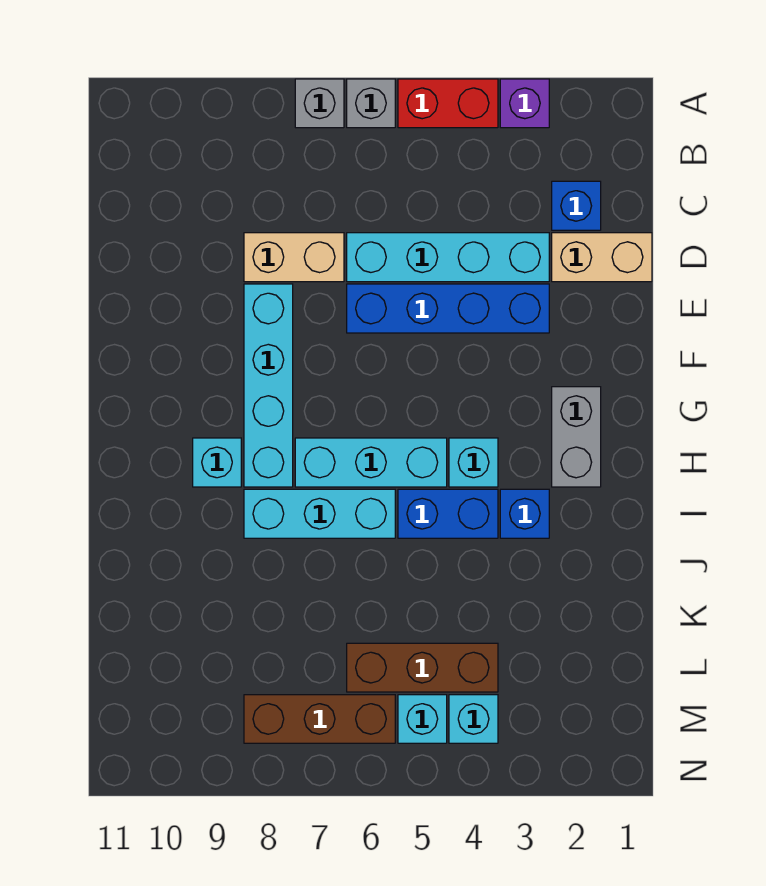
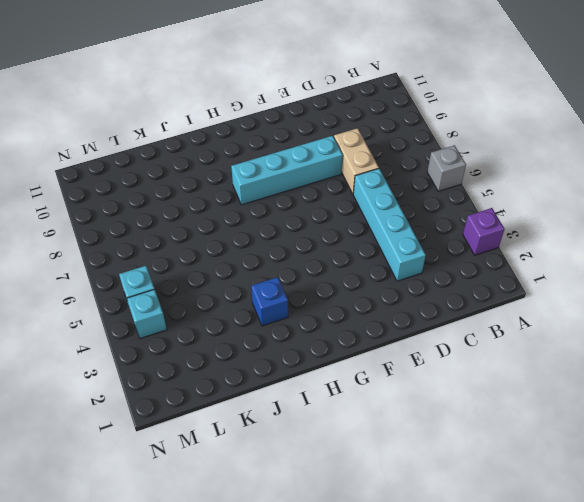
none -> red brick A4:A5 level 1
none -> grey brick A7 level 1
none -> blue brick C2 level 1

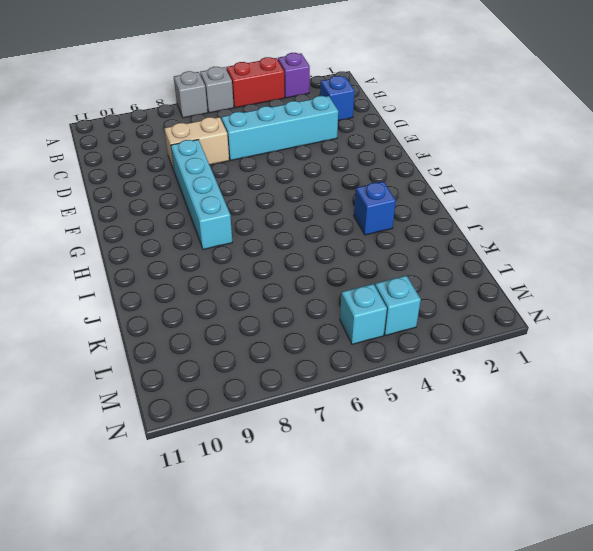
none -> tan brick D1:D2 level 1
none -> blue brick E3:E6 level 1
none -> grey brick G2:H2 level 1

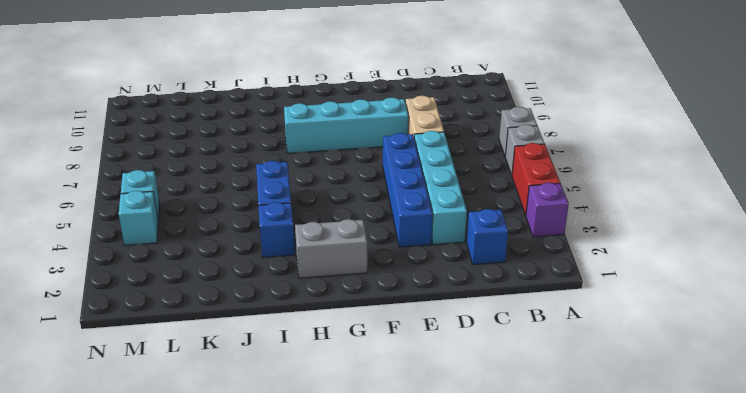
none -> tan brick D1:D2 level 1
none -> cyan brick H4 level 1
none -> cyan brick H5:H7 level 1

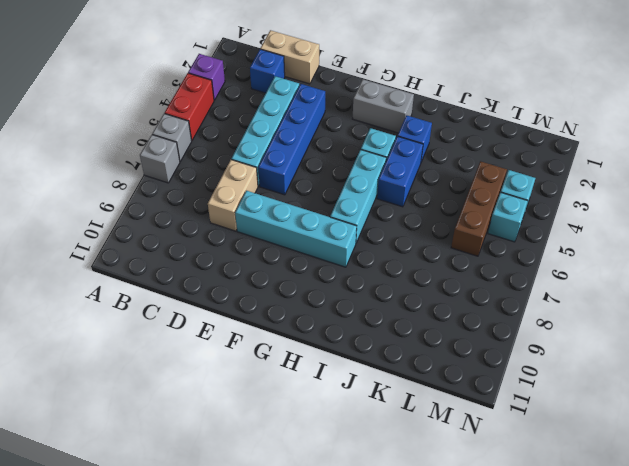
tan brick C1:D1 level 1 -> tan brick D1:D2 level 1
none -> cyan brick H9 level 1
none -> cyan brick I6:I8 level 1
none -> brown brick M6:M8 level 1

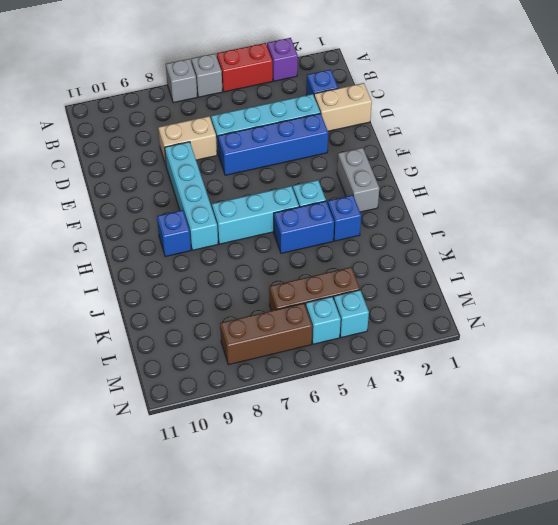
blue brick H9 level 1 -> cyan brick H9 level 1
none -> cyan brick I6:I8 level 1

